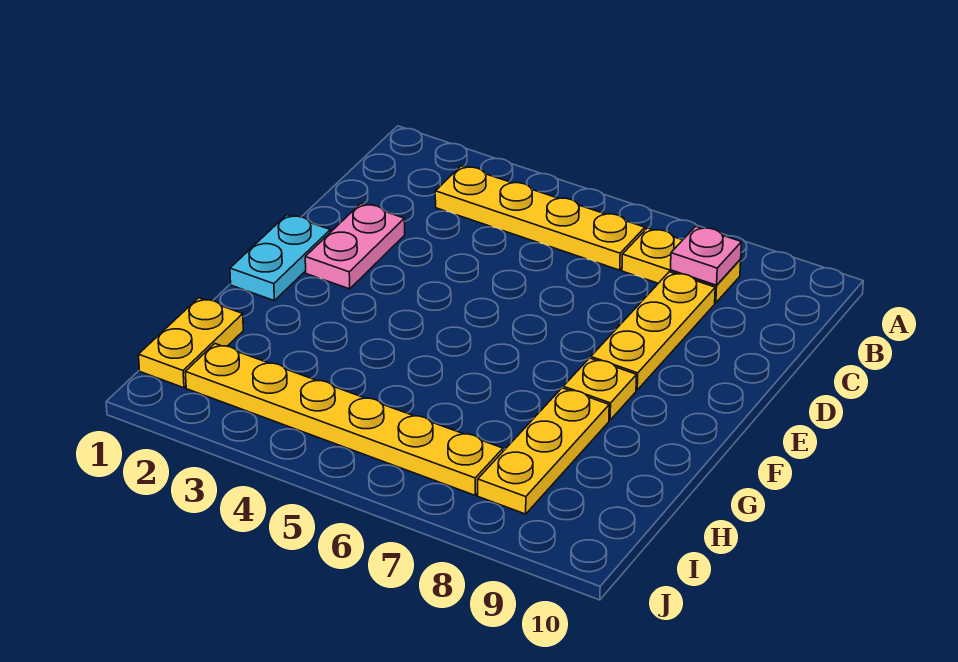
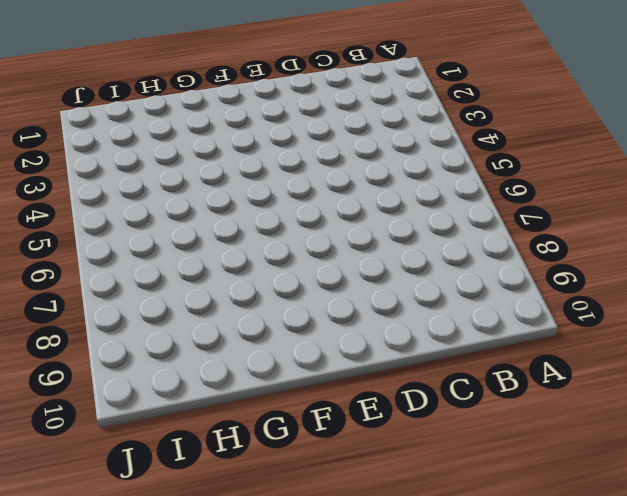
none -> yellow plate B3:B6 level 1
none -> yellow plate B7:B8 level 1

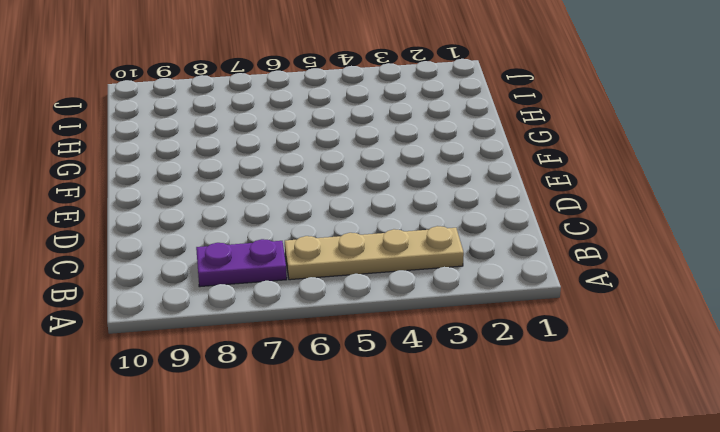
tan plate B3:B6 level 1 -> yellow plate B3:B6 level 1
purple plate B7:B8 level 1 -> yellow plate B7:B8 level 1
none -> yellow plate C8:E8 level 1
none -> pink plate D2:E2 level 1

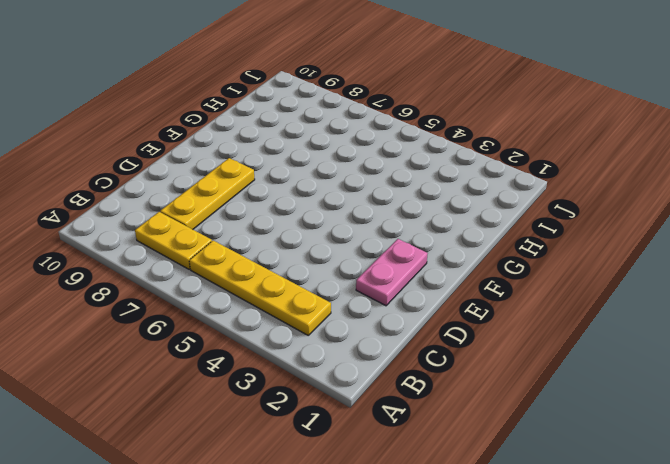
none -> cyan plate E1:F1 level 1
none -> yellow plate F8 level 1

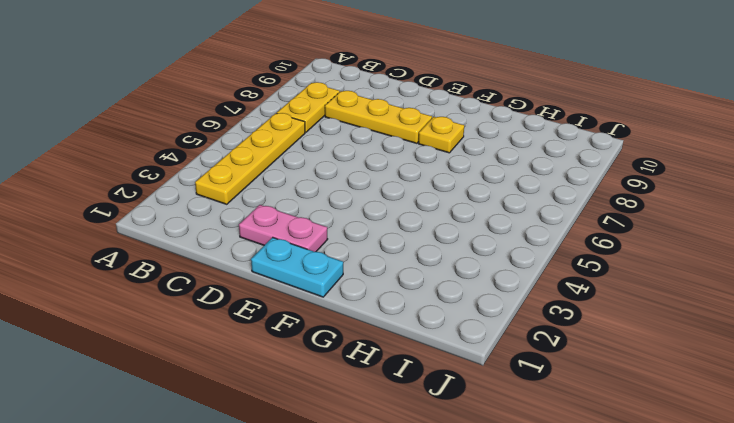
none -> yellow plate G8:I8 level 1
none -> yellow plate H1:I1 level 1

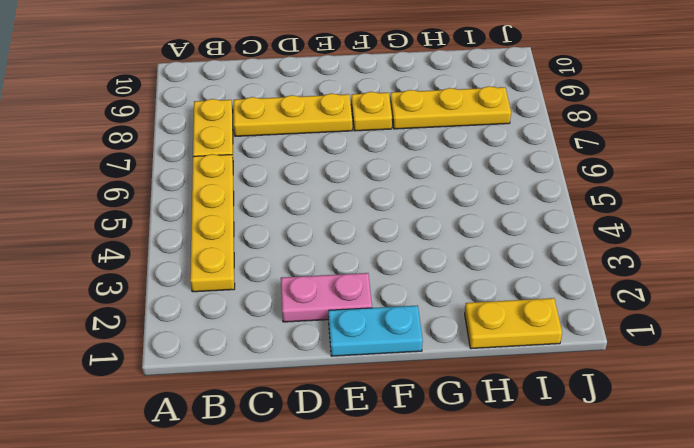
none -> yellow plate I2:I7 level 1
none -> pink plate B8 level 2

